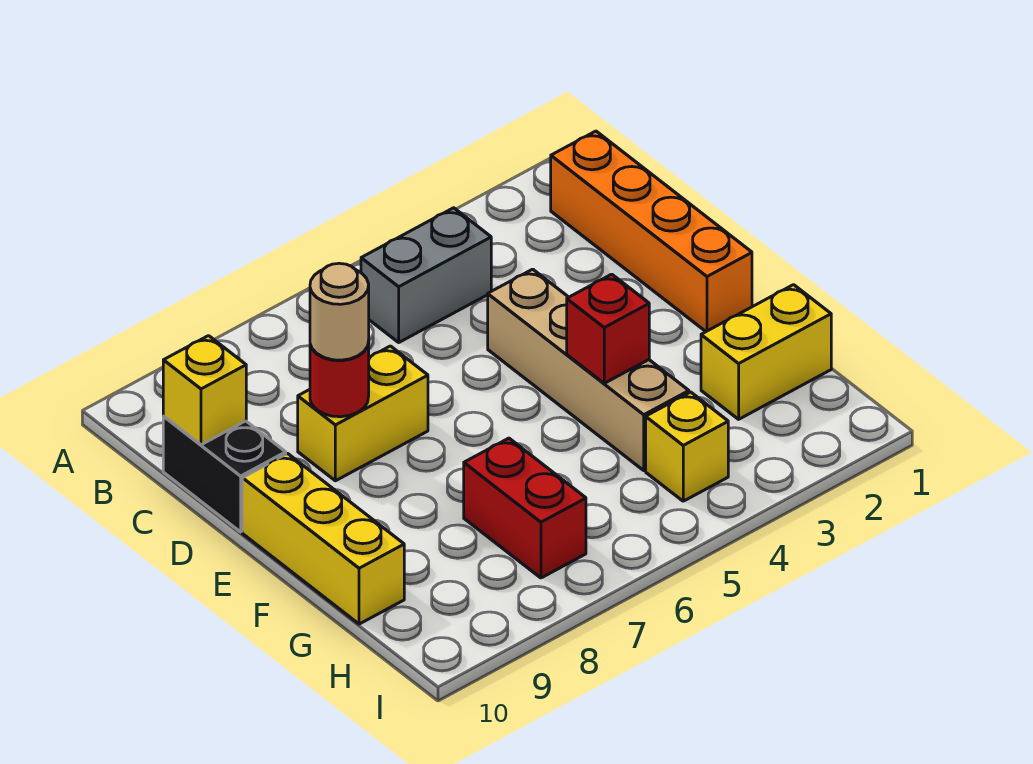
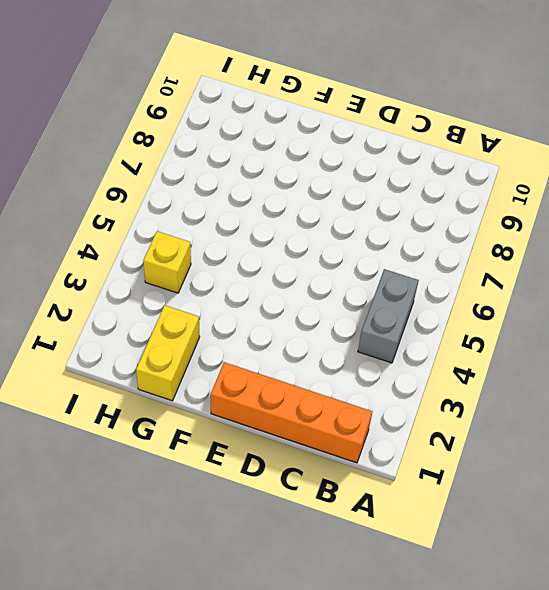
none -> black brick C10:D10 level 1
none -> tan brick D4:G4 level 1
none -> yellow brick D7:D8 level 1

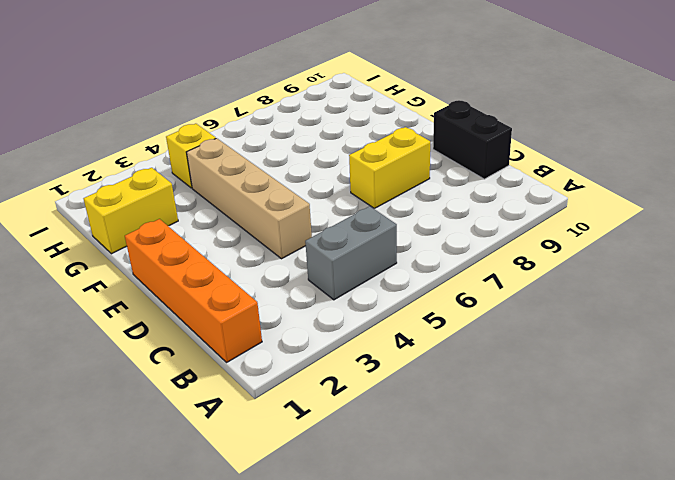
none -> yellow brick E10:G10 level 1
none -> red brick G7:H7 level 1
none -> yellow brick C10 level 2

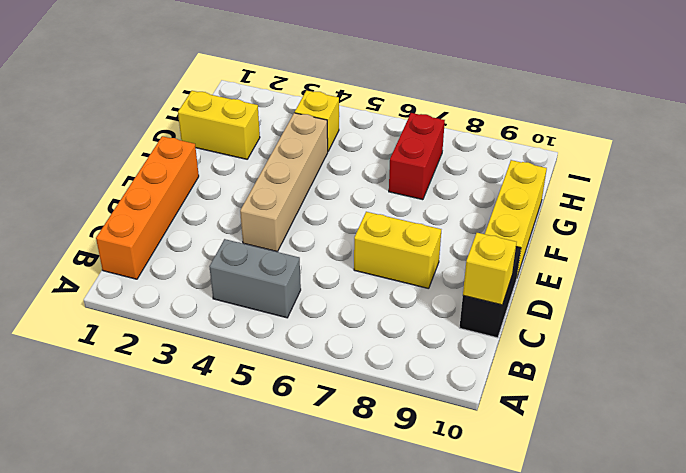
none -> red round brick D8 level 2
none -> red brick F4 level 2
none -> tan round brick D8 level 3

